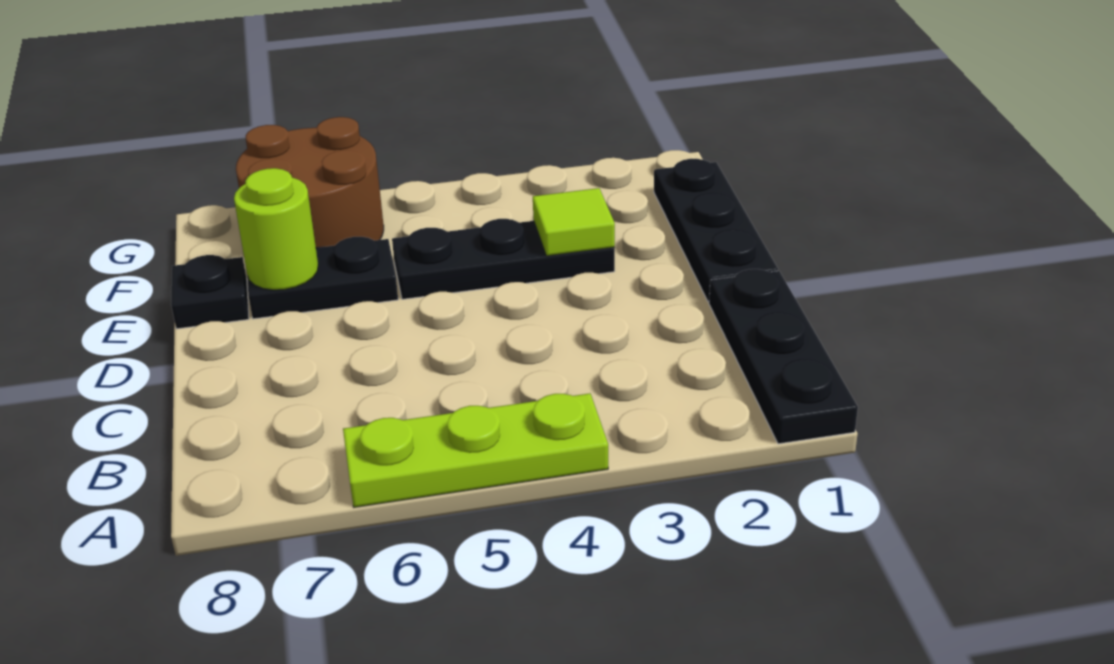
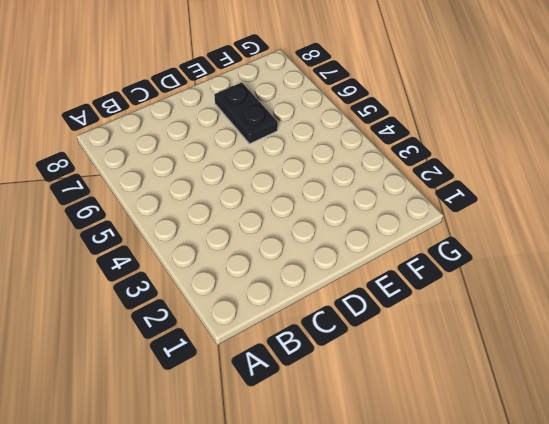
none -> black plate A1:C1 level 1
none -> lime plate A4:A6 level 1

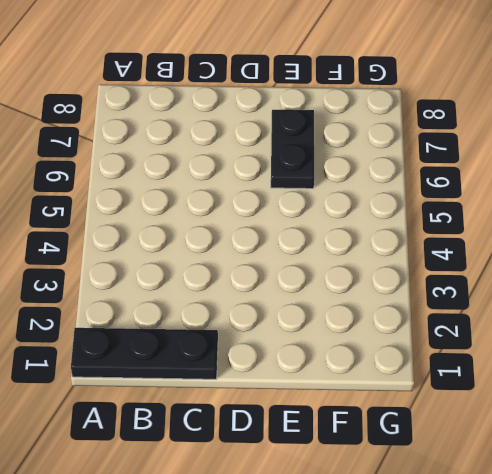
none -> lime plate A4:A6 level 1
none -> black plate D1:F1 level 1

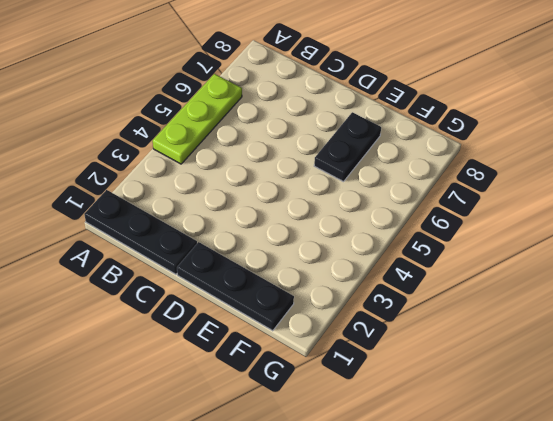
none -> black plate E3:E5 level 1
none -> black plate E8 level 1

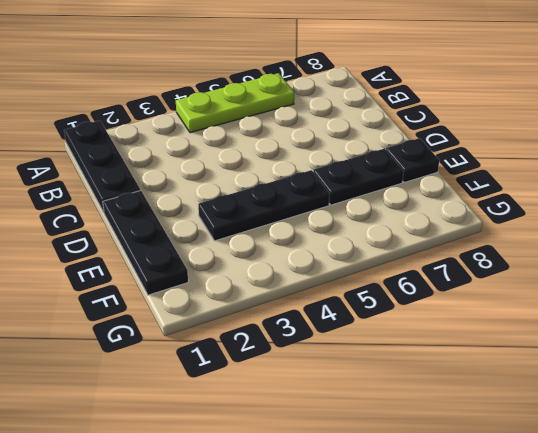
none -> brown round brick F6:G7 level 1
none -> lime tile E3 level 2

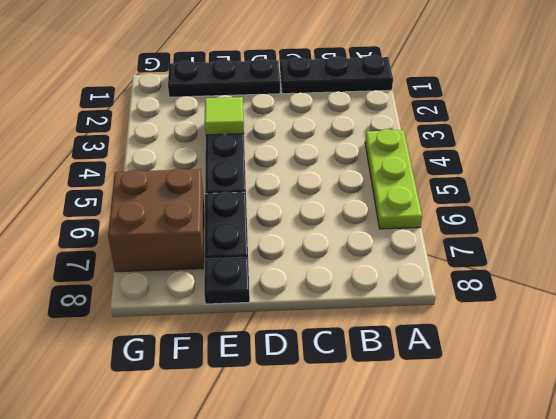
brown brick F6:G7 level 1 -> brown round brick F6:G7 level 1
none -> lime round brick E7 level 2

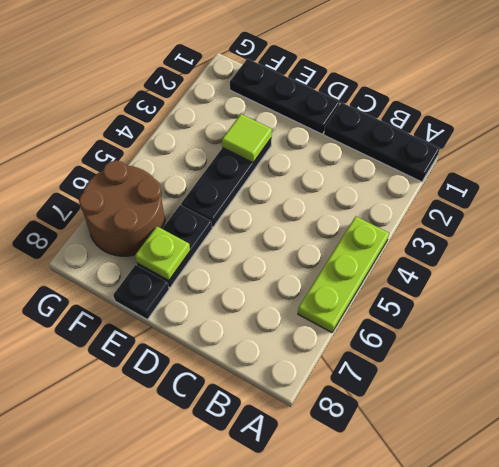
lime plate E7 level 2 -> lime round brick E7 level 2

